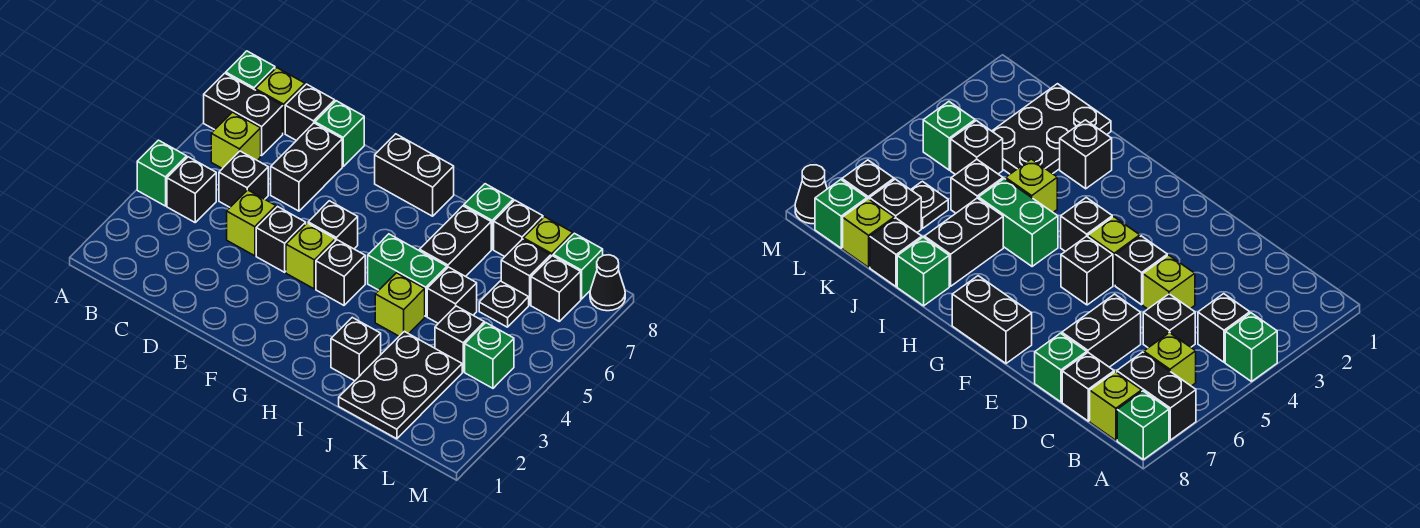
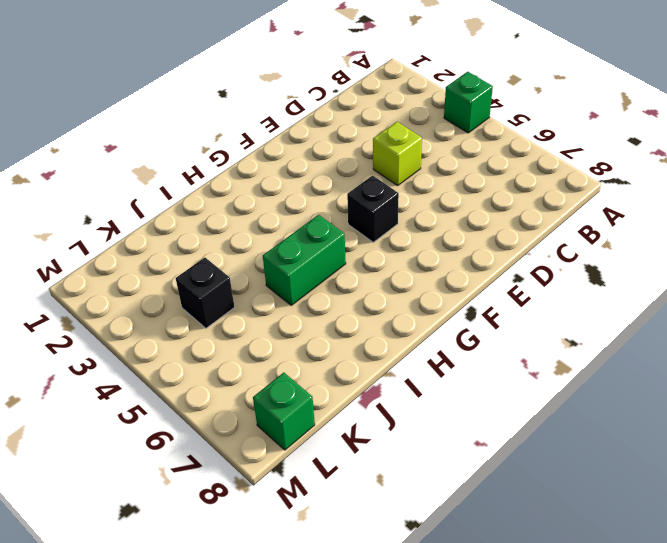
none -> black brick A7:B7 level 1
none -> green brick A8 level 1
none -> black brick B4 level 1
none -> lime brick B6 level 1

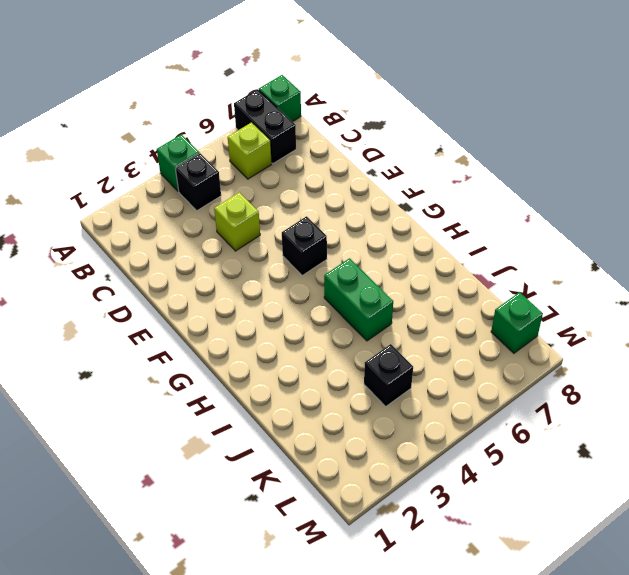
none -> lime brick B8 level 1
none -> black brick C5 level 1
none -> black brick C8 level 1
none -> black brick D6:D7 level 1

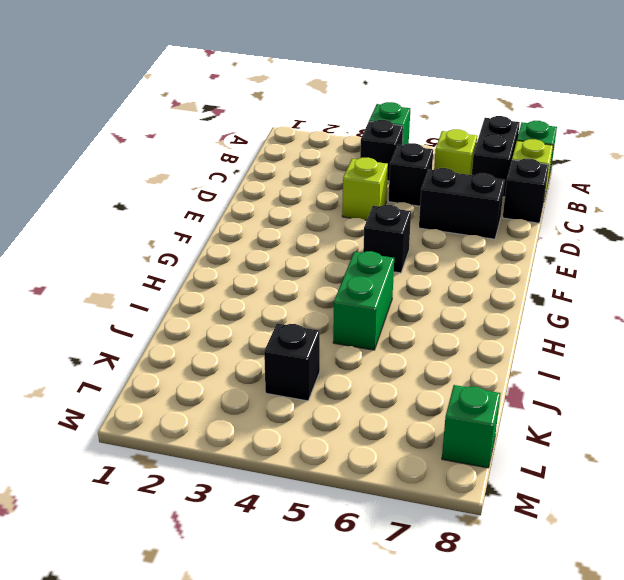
none -> green brick D8 level 1
none -> black brick E4 level 1
none -> lime brick F4 level 1
none -> black brick F8:G8 level 1

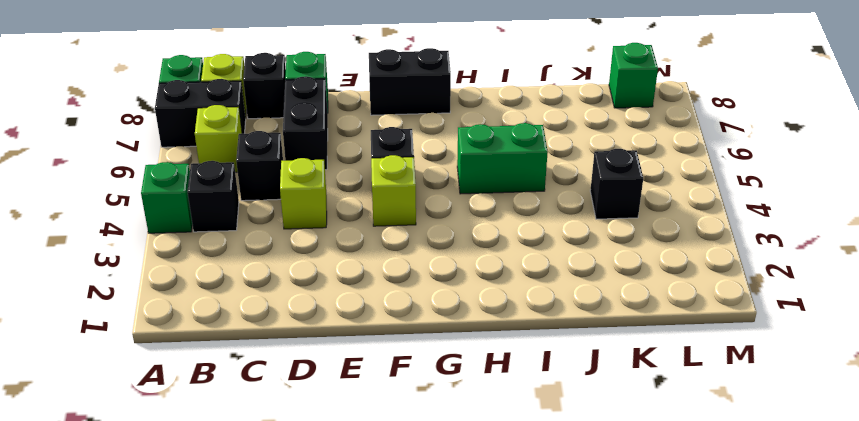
none -> black brick E4 level 1
none -> black brick G4 level 1
none -> black brick I2 level 1
none -> lime brick I4 level 1

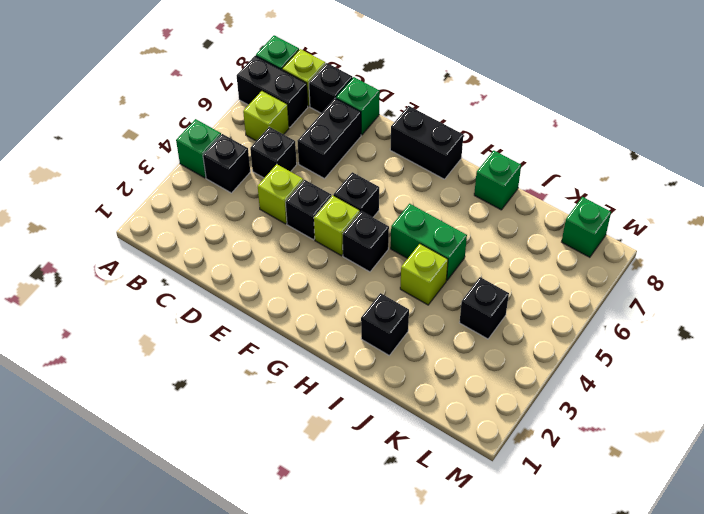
none -> black brick I6:I7 level 1
none -> black plate J1:K3 level 1
none -> black brick J5 level 1
none -> black brick J8 level 1

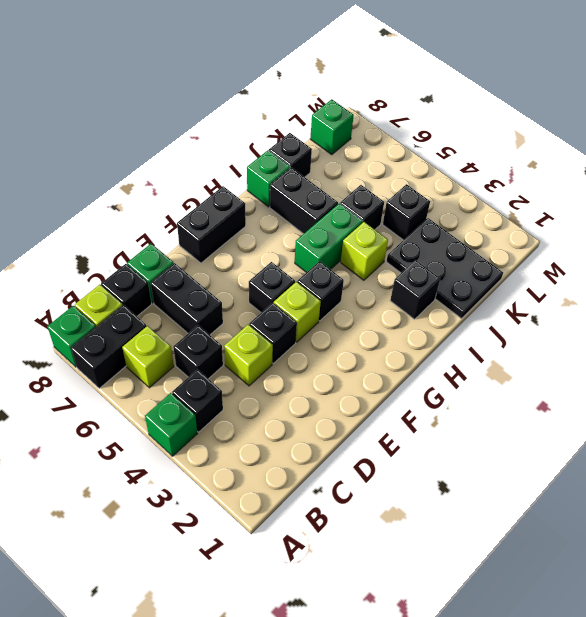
none -> black plate K6 level 1
none -> black brick K7 level 1
none -> lime brick K8 level 1
none -> green brick L4 level 1

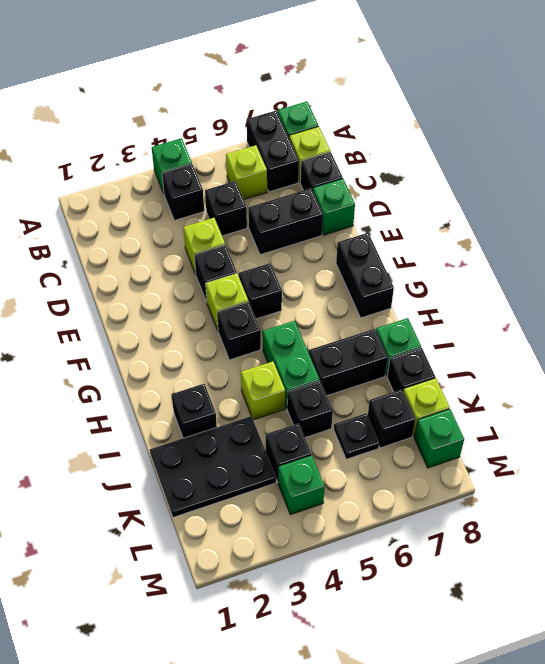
none -> black brick L7 level 1
none -> black cone M8 level 1

